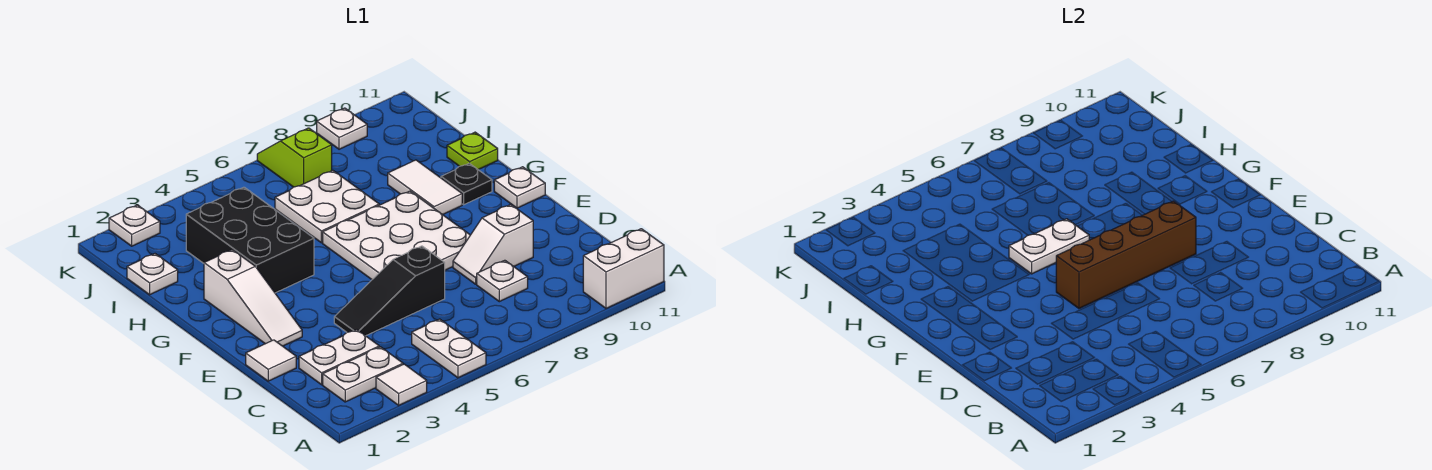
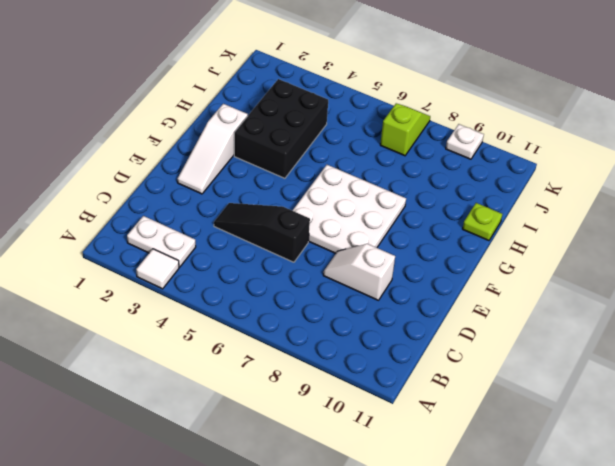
none -> white plate A5:B5 level 1
none -> white brick A10:A11 level 1
none -> white plate C2:C3 level 1

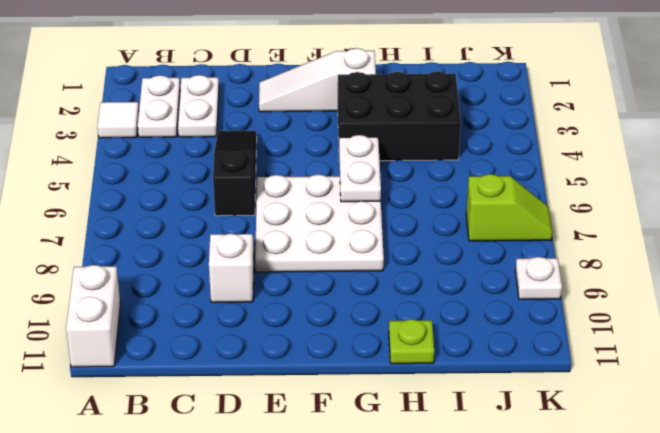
none -> white plate A5:B5 level 1
none -> white plate C8 level 1
none -> white tile D1 level 1

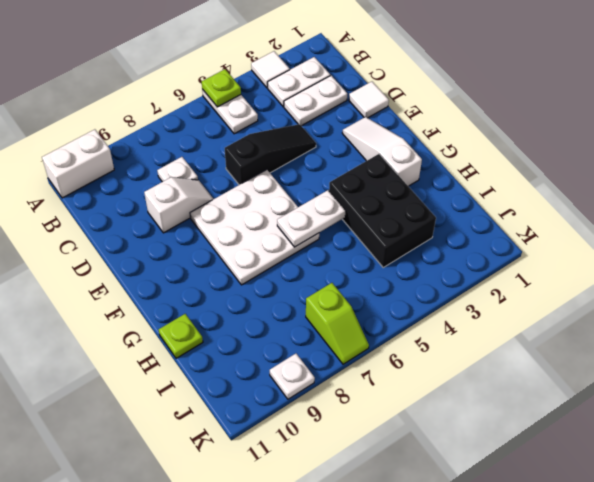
lime plate A5 level 2 -> none
none -> white plate F11 level 1
none -> white tile G9:H9 level 1
none -> black plate G10 level 1

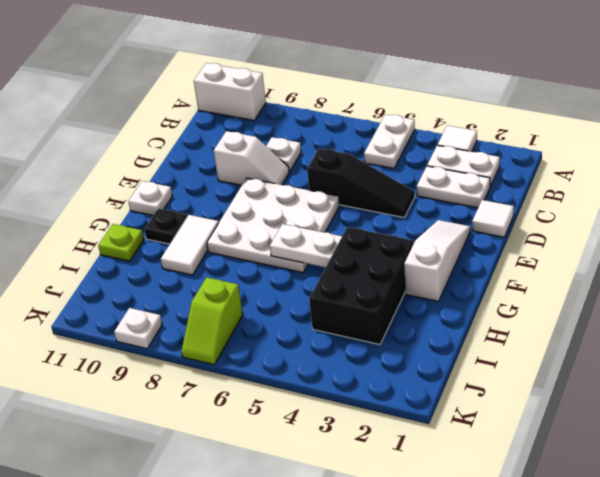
none -> white plate H6:I7 level 1
none -> white plate I1 level 1
none -> white plate K2 level 1

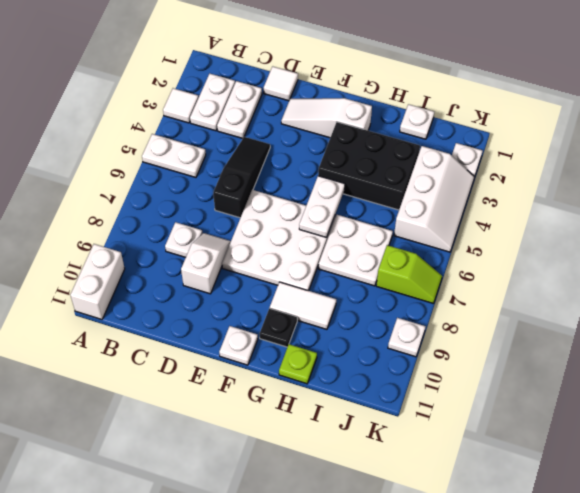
white slope J3:K5 level 1 top J -> none
none -> brown brick E5:E8 level 2

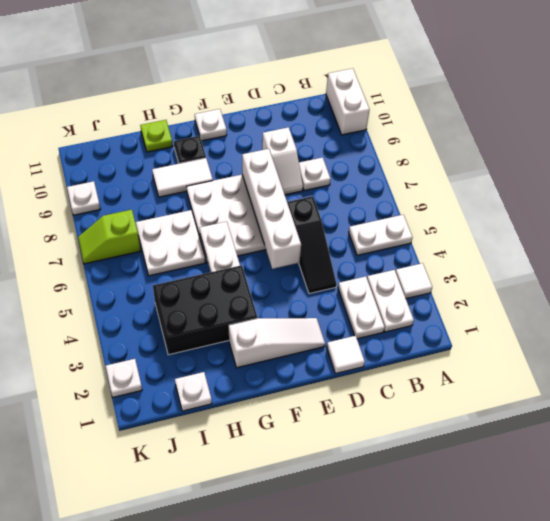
white brick E5:E8 level 2 -> brown brick E5:E8 level 2

